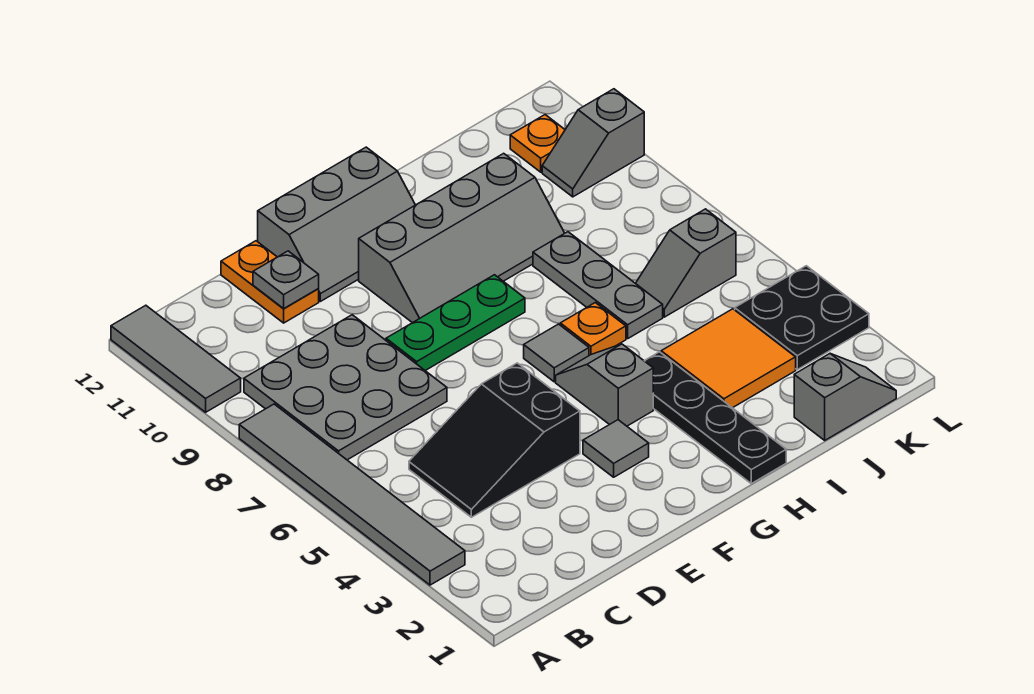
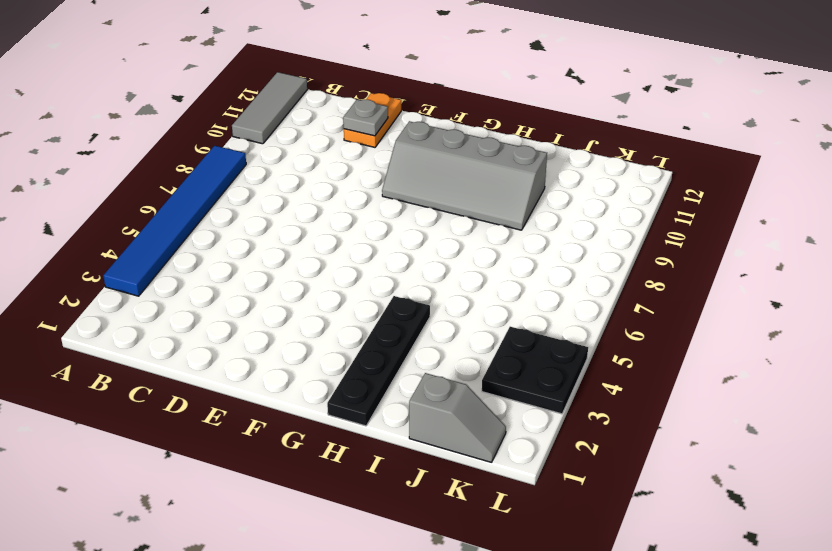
blue tile A3:A8 level 1 -> grey tile A3:A8 level 1
none -> grey plate B7:D9 level 1
none -> black slope C4:E5 level 1 top E
none -> green plate E8:G8 level 1

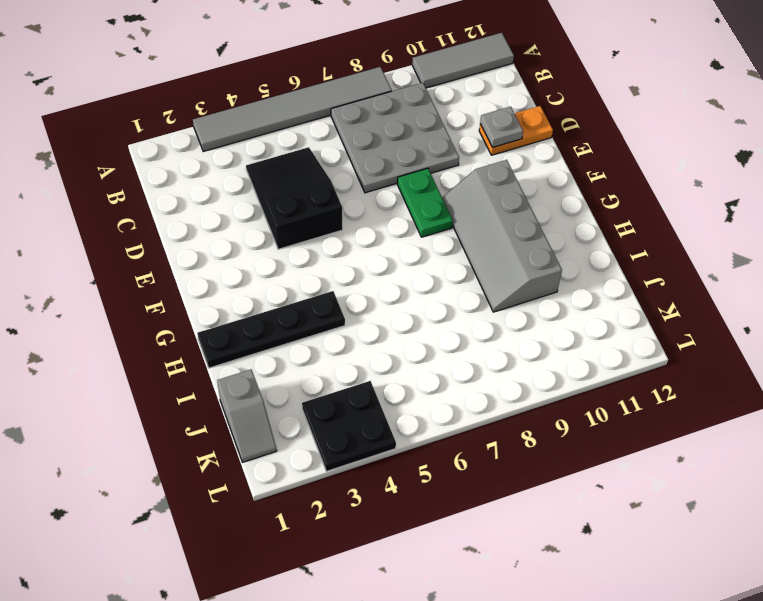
green plate E8:F8 level 1 -> green plate E8:G8 level 1
none -> grey slope E11:G12 level 1 top 12
none -> grey tile F3 level 1
none -> grey slope G4:G5 level 1 top 4

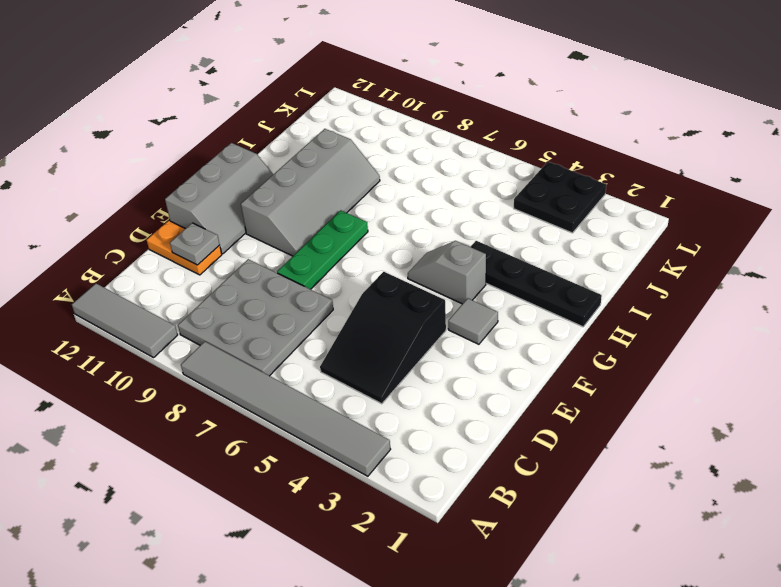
none -> grey tile G6 level 1
none -> orange plate H6 level 1
none -> orange tile I3:J4 level 1

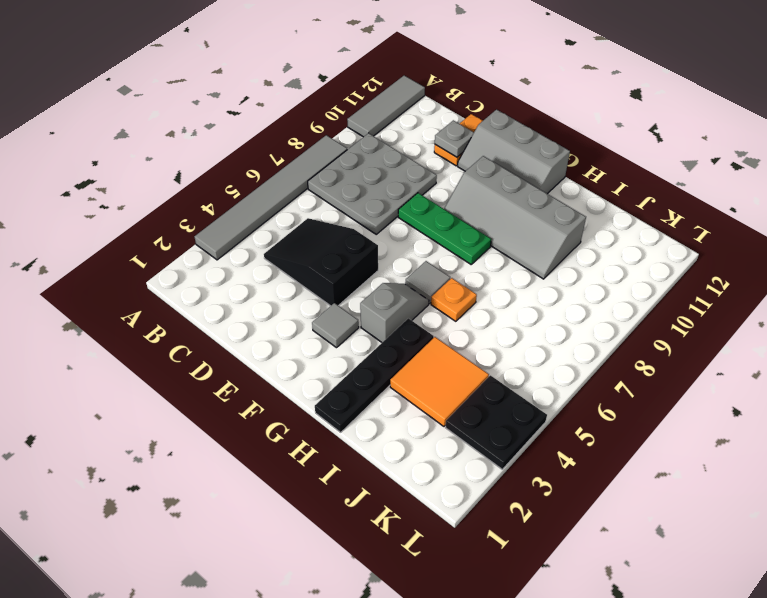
none -> grey plate I6:I8 level 1
none -> grey slope J1:K1 level 1 top J
none -> grey slope J6:K6 level 1 top K

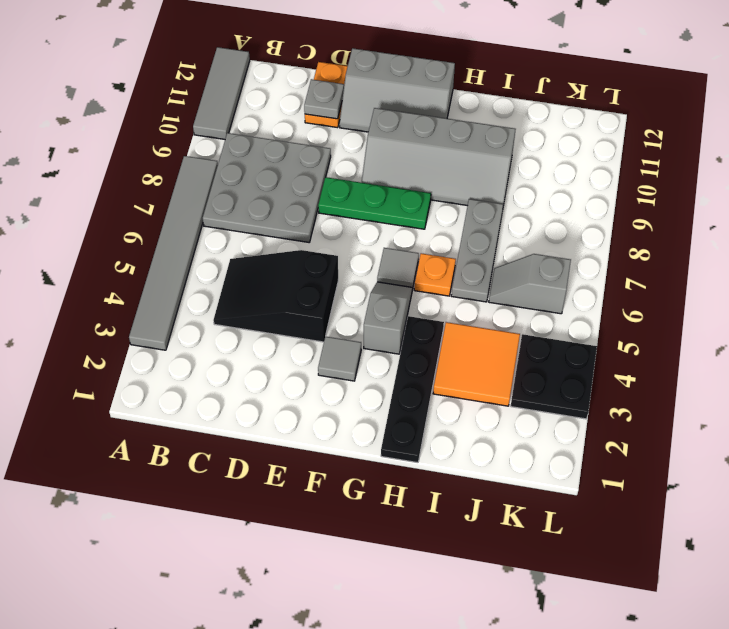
none -> grey slope J1:K1 level 1 top J
none -> grey slope K10:L10 level 1 top L
none -> orange plate K11 level 1

